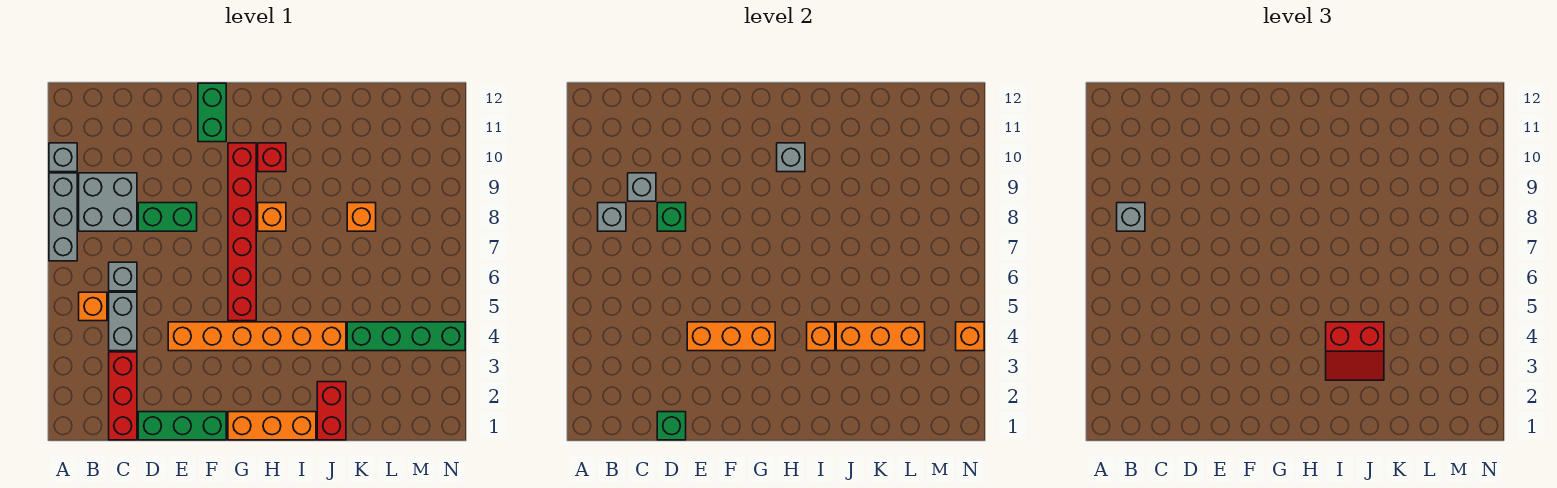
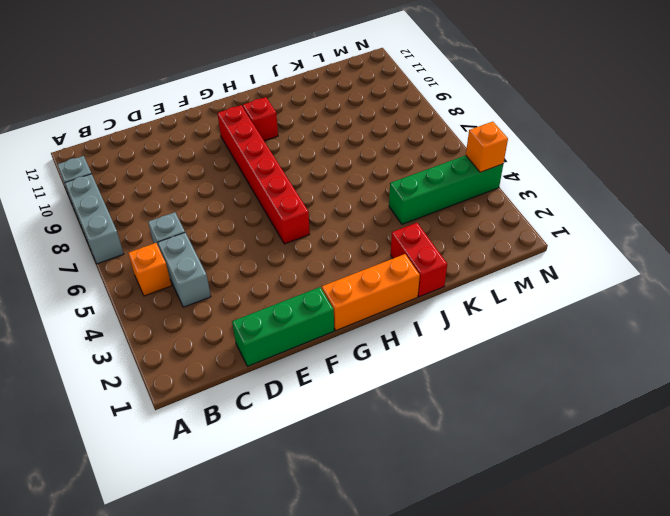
none -> grey brick B8:C9 level 1
none -> red brick C1:C3 level 1
none -> green brick D8:E8 level 1

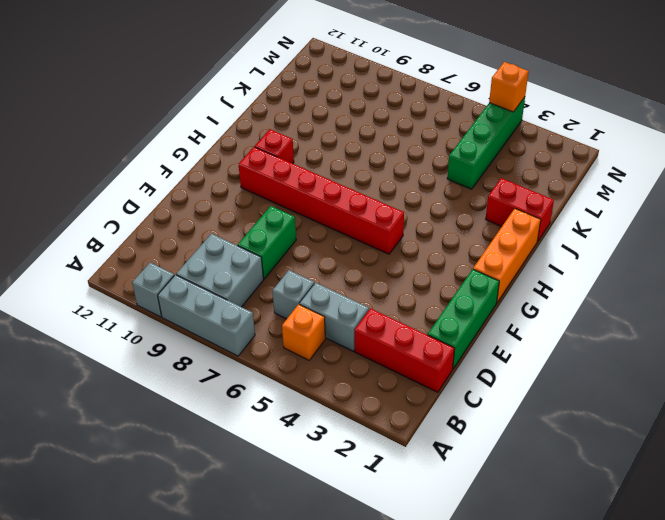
none -> orange brick E4:J4 level 1
none -> green brick F11:F12 level 1
none -> orange brick H8 level 1

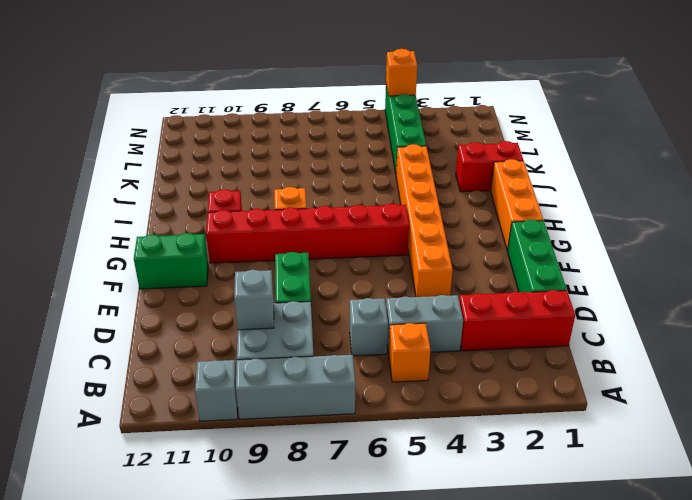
none -> orange brick K8 level 1
none -> grey brick B8 level 2
none -> green brick D1 level 2

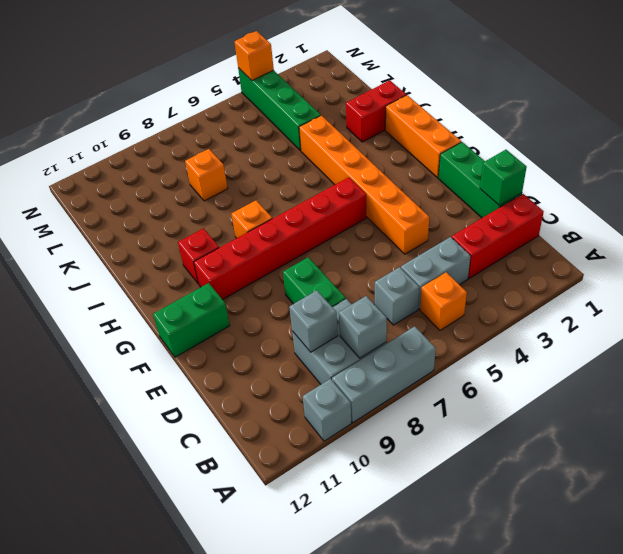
none -> green brick D8 level 2
none -> orange brick E4:G4 level 2
none -> grey brick H10 level 2

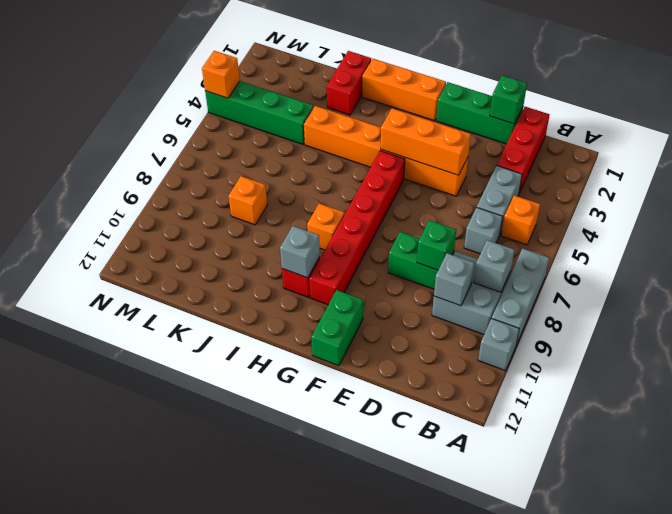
none -> orange brick I4 level 2
none -> orange brick J4:L4 level 2
none -> grey brick B8 level 3

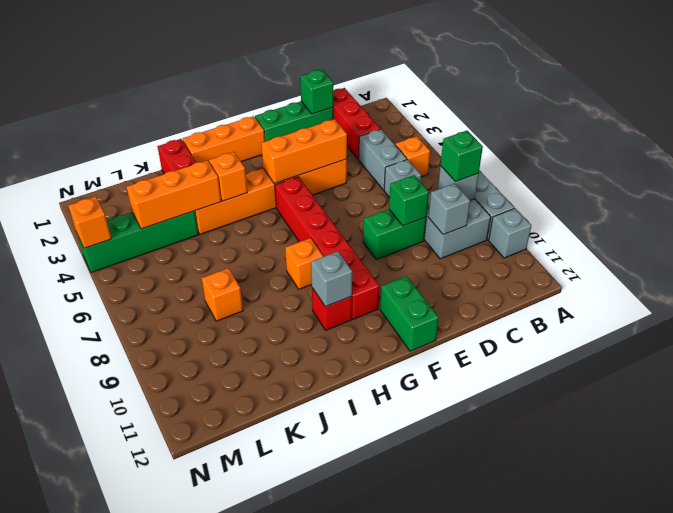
green brick B8 level 3 -> grey brick B8 level 3
none -> red slope I3:J4 level 3 top 4

